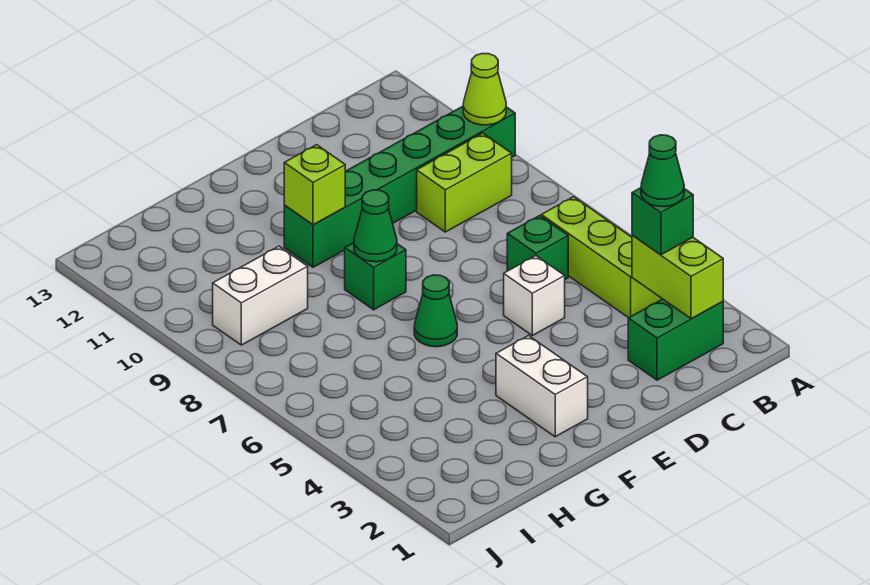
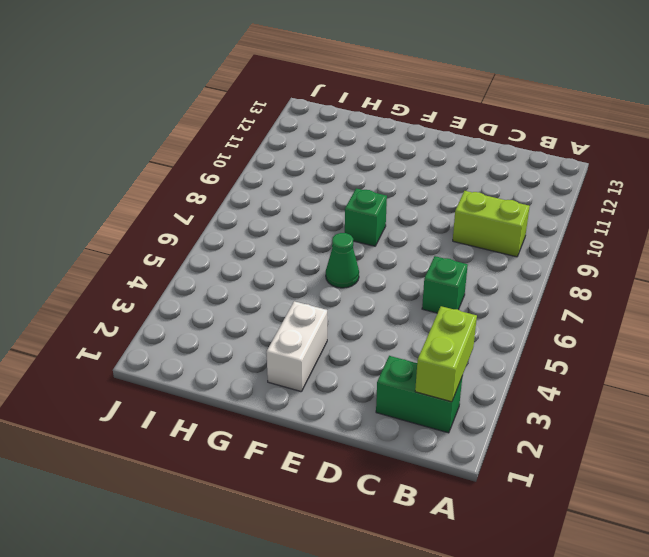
none -> green brick A10:F10 level 1
none -> lime brick B4:B6 level 1
none -> white brick D5 level 1

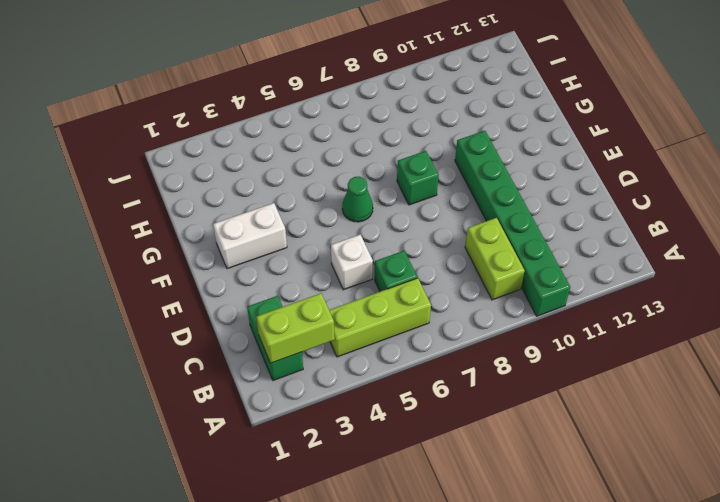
none -> white brick H9:I9 level 1
none -> lime cone A10 level 2
none -> green cone F8 level 2

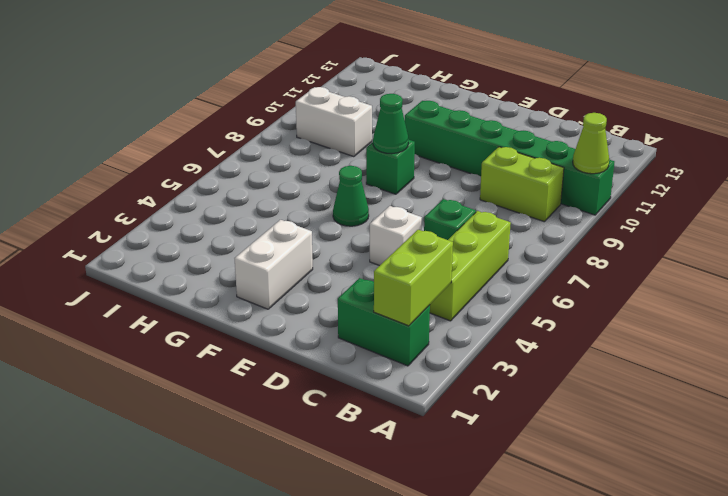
none -> lime brick F10 level 2
none -> green brick B3 level 3
none -> green cone B3 level 4

